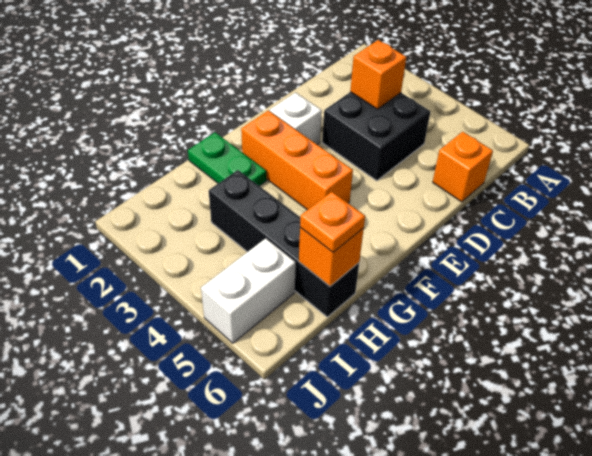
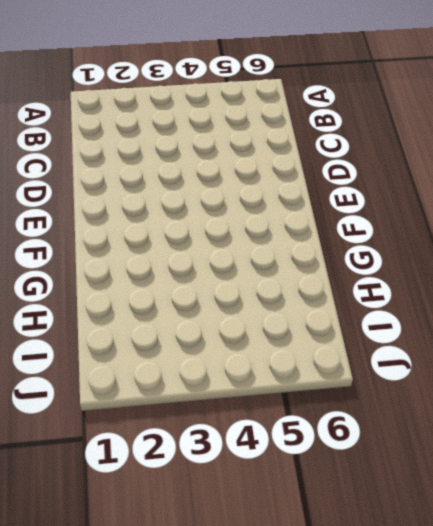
none -> black brick C3:D4 level 1
none -> orange brick C6 level 1

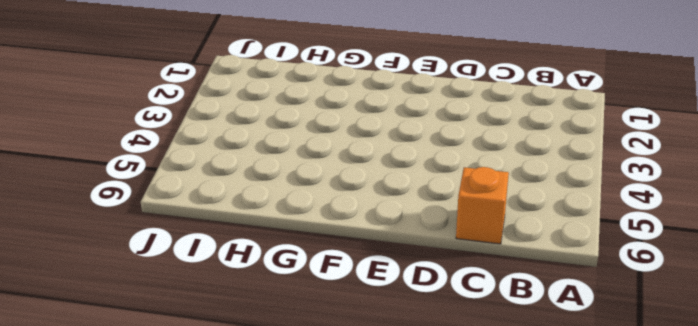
none -> black brick C3:D4 level 1
none -> white brick E2 level 1

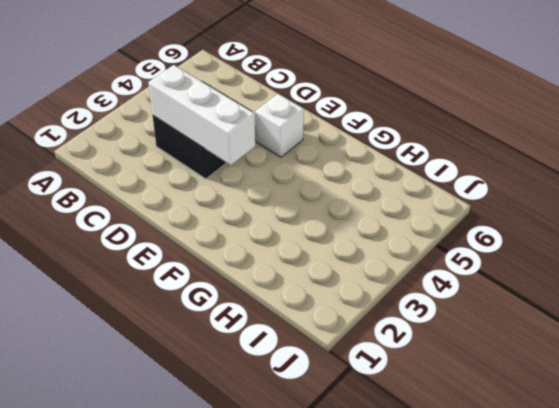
white brick C3:E3 level 2 -> orange brick C3 level 2
white brick E5 level 1 -> white brick E2 level 1
none -> orange brick C6 level 1
none -> orange brick F2:F4 level 1

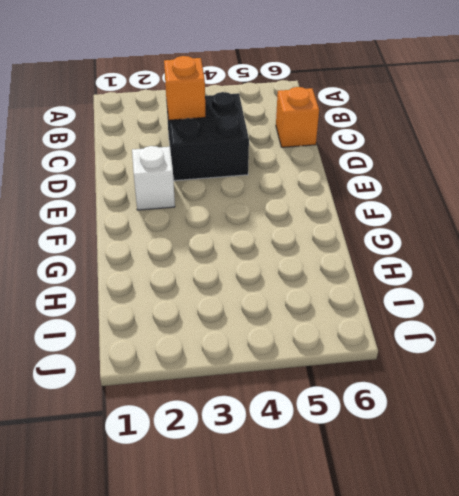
none -> orange brick F2:F4 level 1
none -> green plate G1:G2 level 1

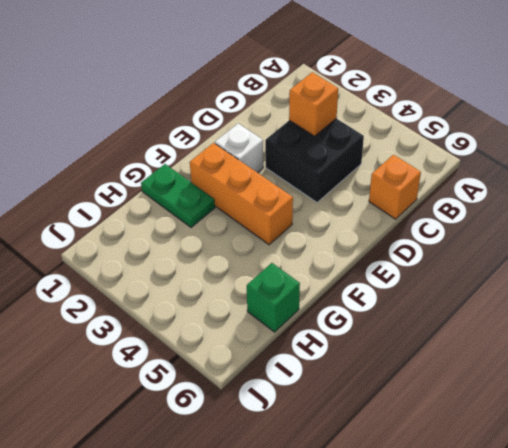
green brick H6 level 1 -> black brick H3:H6 level 1
none -> white brick I5:J5 level 1
none -> orange brick H6 level 2

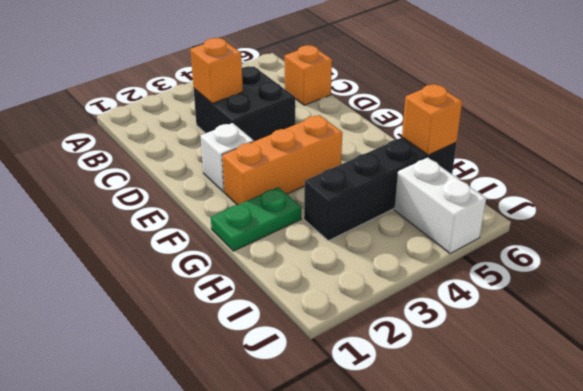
none -> orange plate H6 level 3

